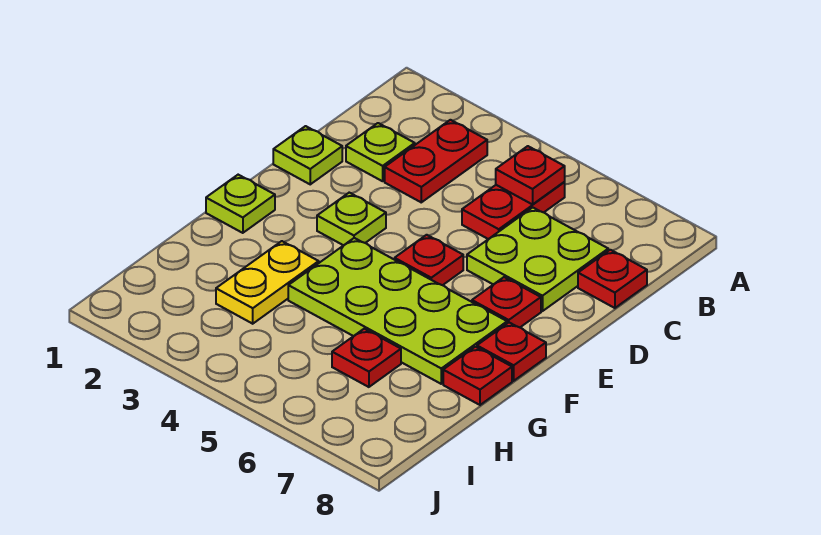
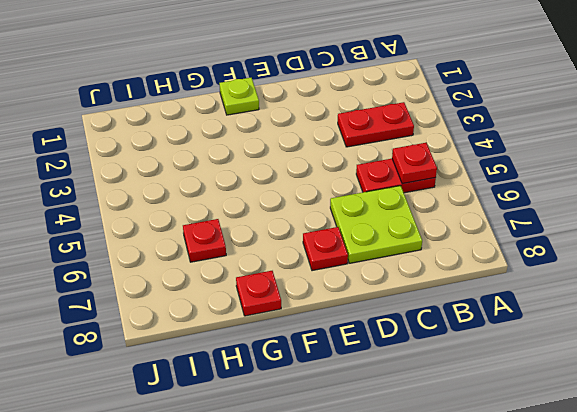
none -> lime plate C2 level 1
none -> red plate C8 level 1
none -> lime plate D1 level 1

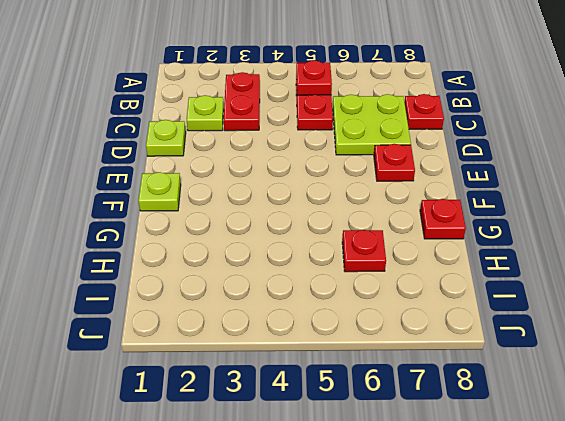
none -> lime plate E3 level 1
none -> red plate E5 level 1
none -> lime plate F4:G7 level 1

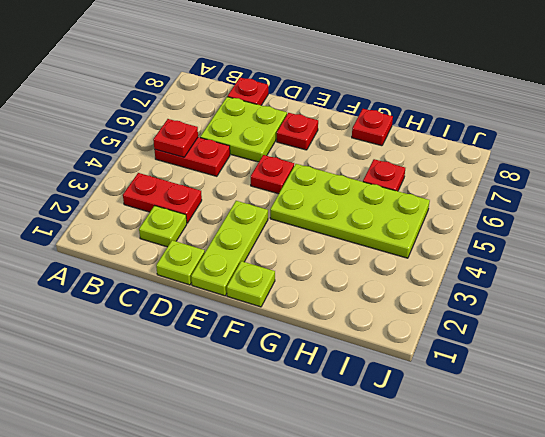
lime plate E1:E3 level 1 -> lime plate E3 level 1
lime plate F4:I5 level 1 -> lime plate F4:G7 level 1
none -> red plate F8 level 1
none -> yellow plate G3:H3 level 1

